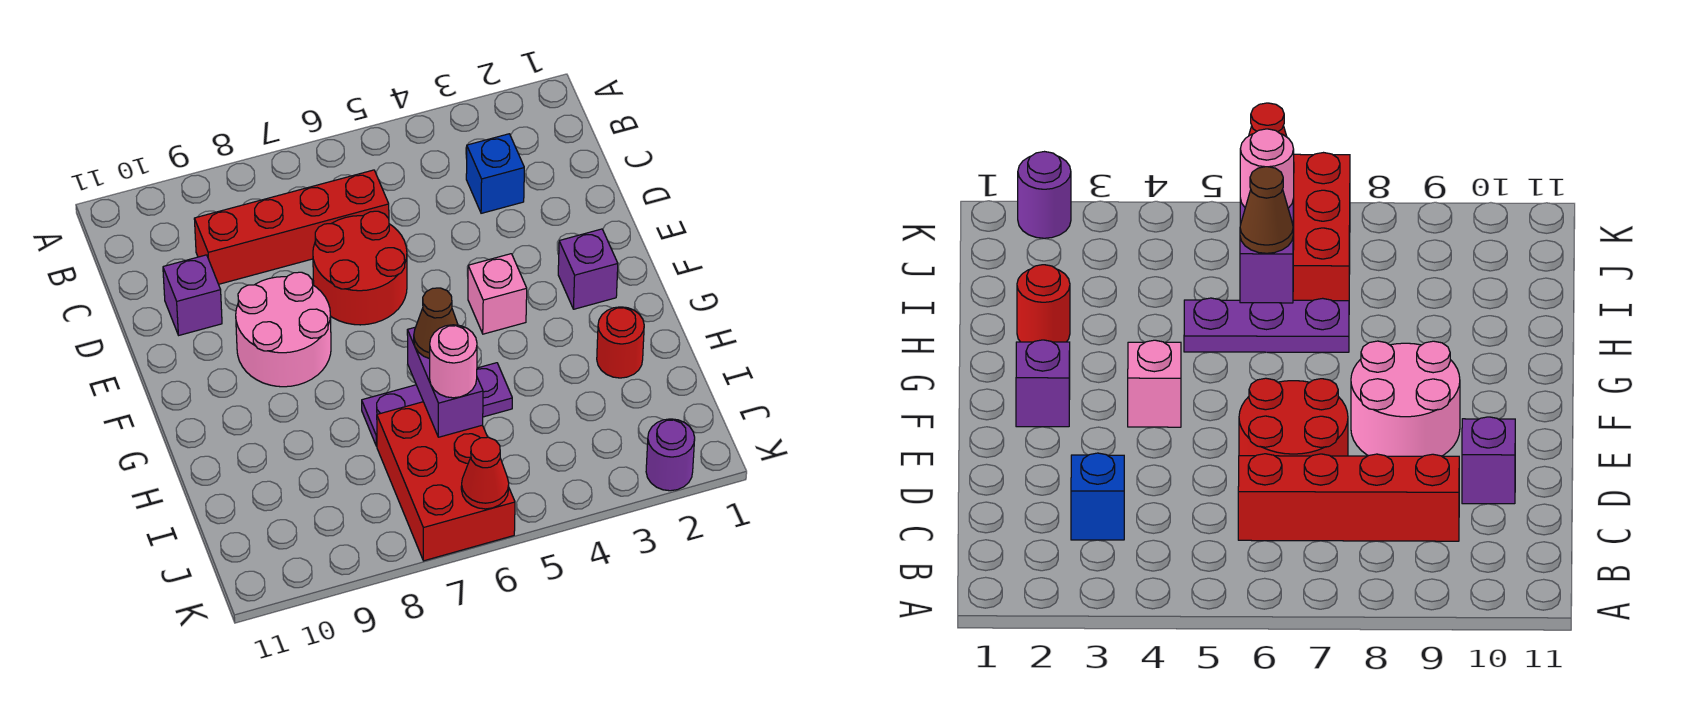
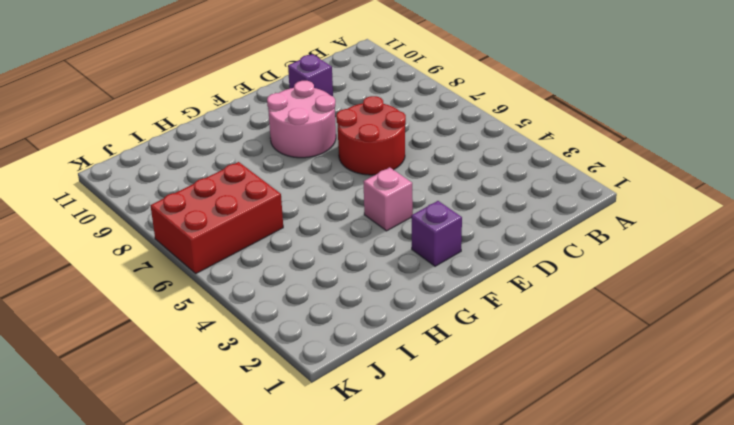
none -> blue brick C3 level 1
none -> red brick C6:C9 level 1
none -> red round brick H2 level 1

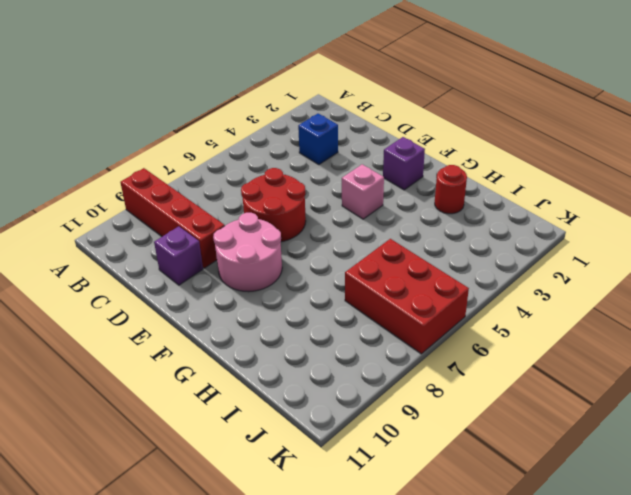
red brick A9:D9 level 1 -> red brick C6:C9 level 1
none -> purple plate H5:H7 level 1
none -> purple round brick K2 level 1
none -> purple brick H6:I6 level 2

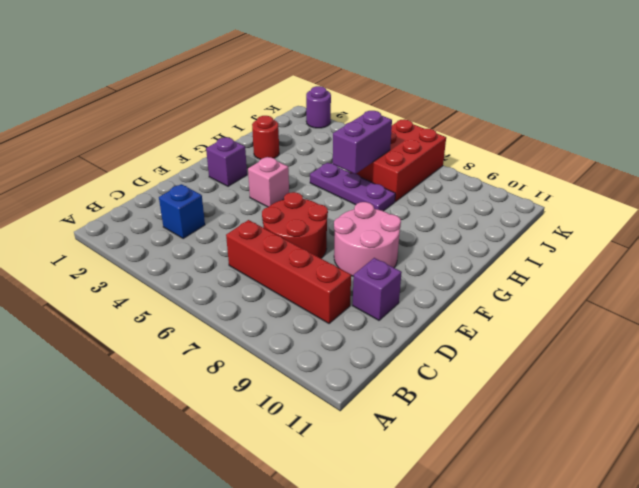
none -> red cone K6 level 2
none -> brown cone H6 level 3
none -> pink round brick I6 level 3

